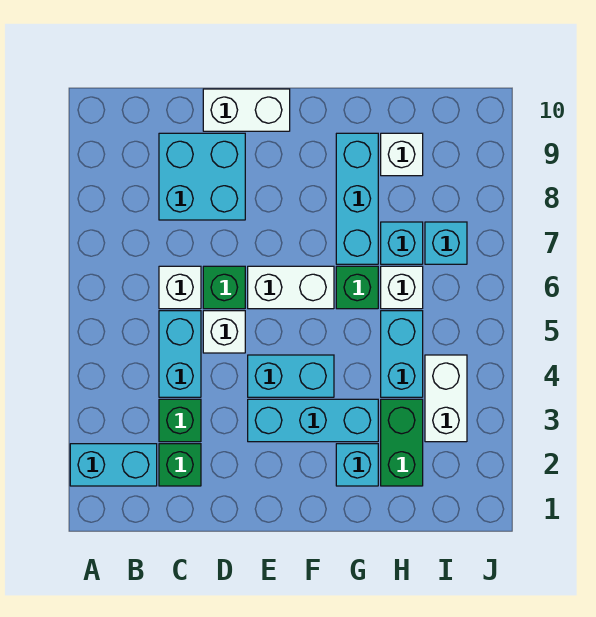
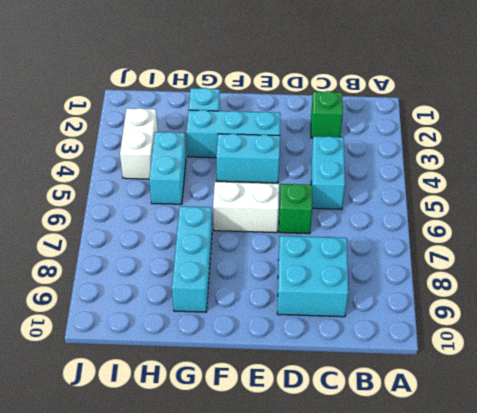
none -> cyan brick A2:B2 level 1
none -> green brick C3 level 1
none -> white brick C6 level 1

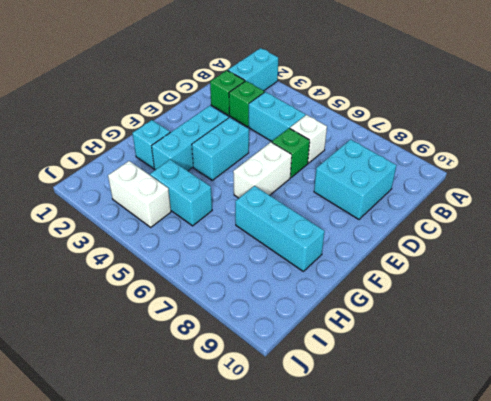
none -> white brick D5 level 1
none -> white brick D10:E10 level 1
none -> green brick G6 level 1

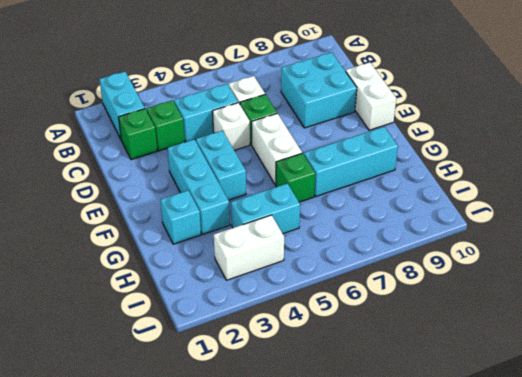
none -> green brick H2:H3 level 1
none -> white brick H6 level 1
none -> cyan brick H7 level 1

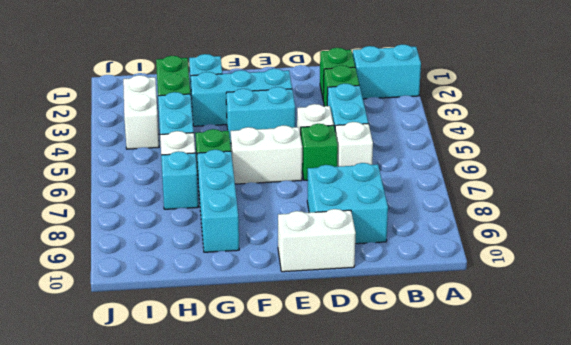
none -> white brick H9 level 1
none -> cyan brick I7 level 1

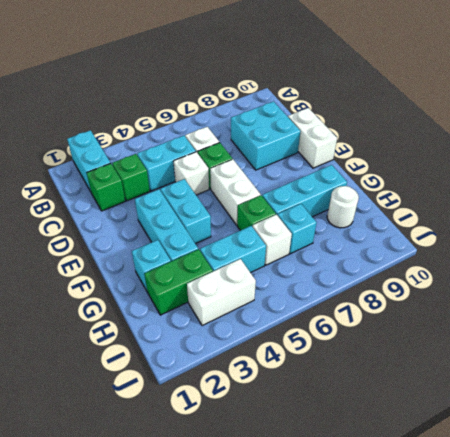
white round brick H9 level 1 -> white brick H9 level 1
none -> cyan brick I7 level 1

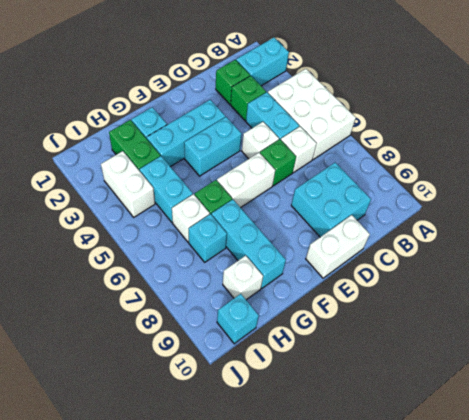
white brick A4:B6 level 1 -> none
cyan brick I10 level 1 -> cyan brick I7 level 1

